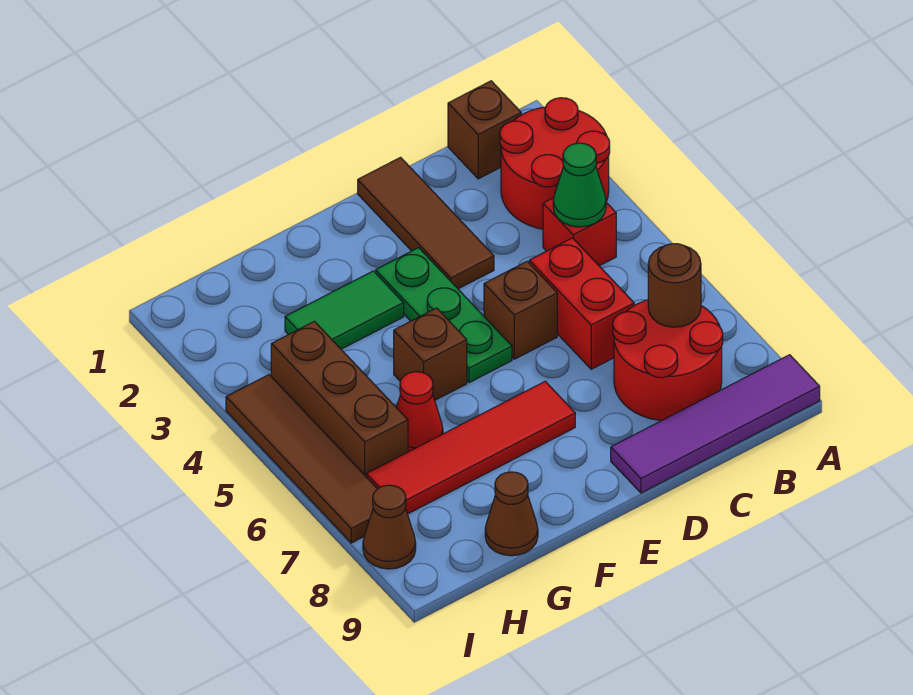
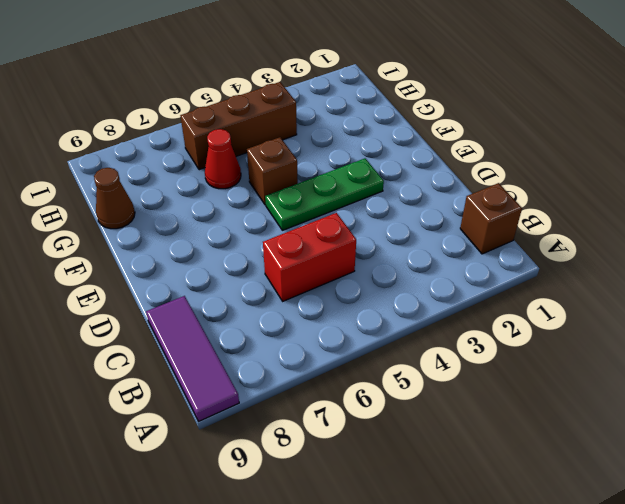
purple tile A9:C9 level 1 -> purple tile A9:D9 level 1
none -> red round brick A2:B3 level 1
none -> red brick B4 level 1
none -> red round brick B7:C8 level 1

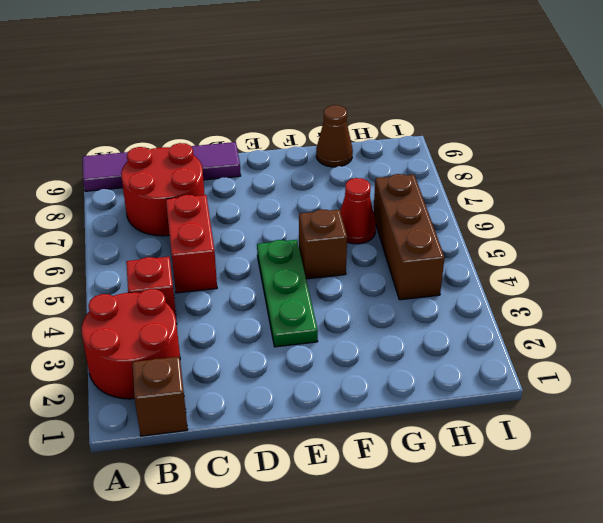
none -> brown tile D1:D3 level 1
none -> brown brick D5 level 1
none -> red tile E7:H7 level 1

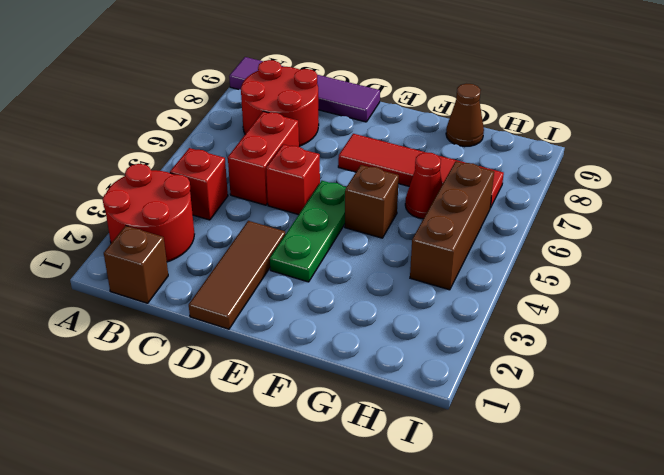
red brick D5 level 1 -> brown brick D5 level 1
none -> green tile F3:G3 level 1
none -> brown tile I4:I7 level 1
none -> brown cone I8 level 1

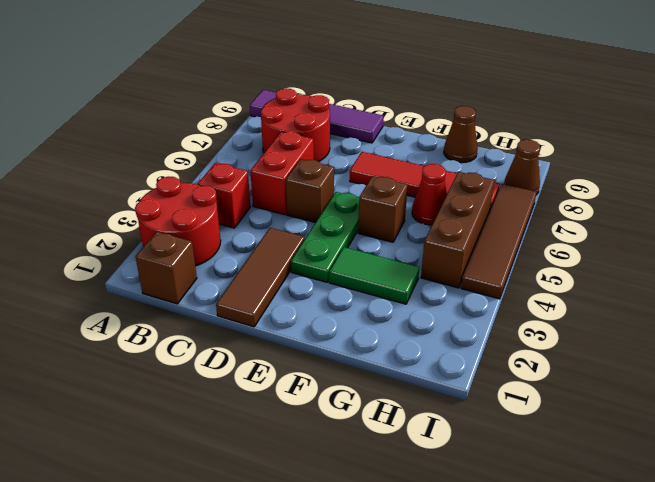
none -> green cone B4 level 2
none -> brown round brick B7 level 2

